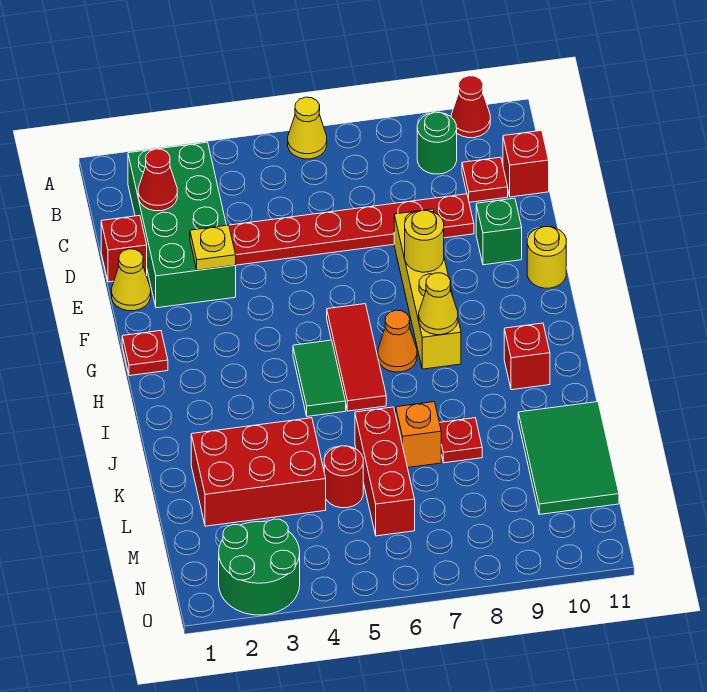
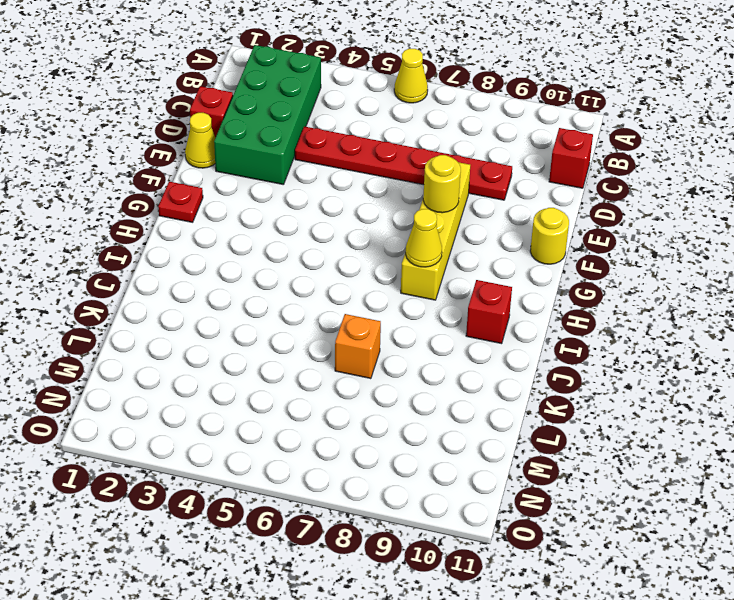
none -> red cone A10 level 1
none -> green round brick B9 level 1
none -> red plate C10 level 1

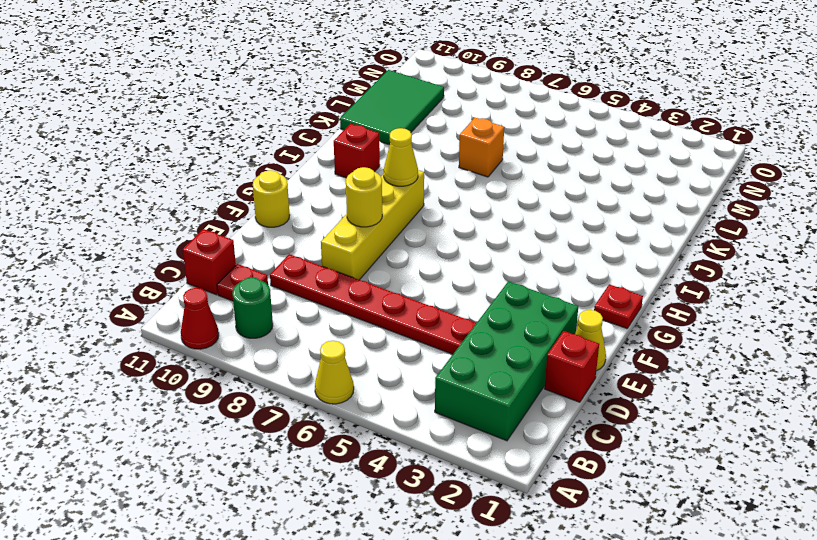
none -> green brick E10 level 1
none -> red tile G6:I6 level 1
none -> green tile H5:I5 level 1

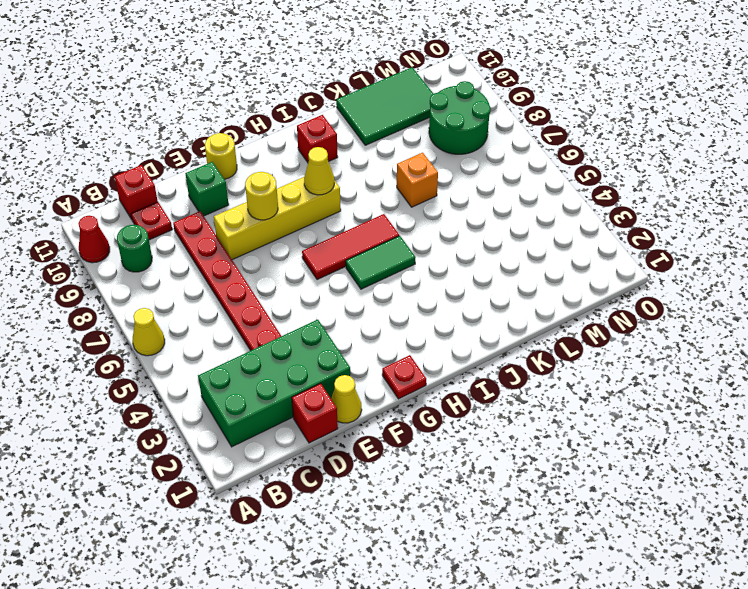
green round brick M8:N9 level 1 -> green round brick N2:O3 level 1
none -> orange cone H7 level 1
none -> red brick K2:L4 level 1
none -> red brick K6:M6 level 1

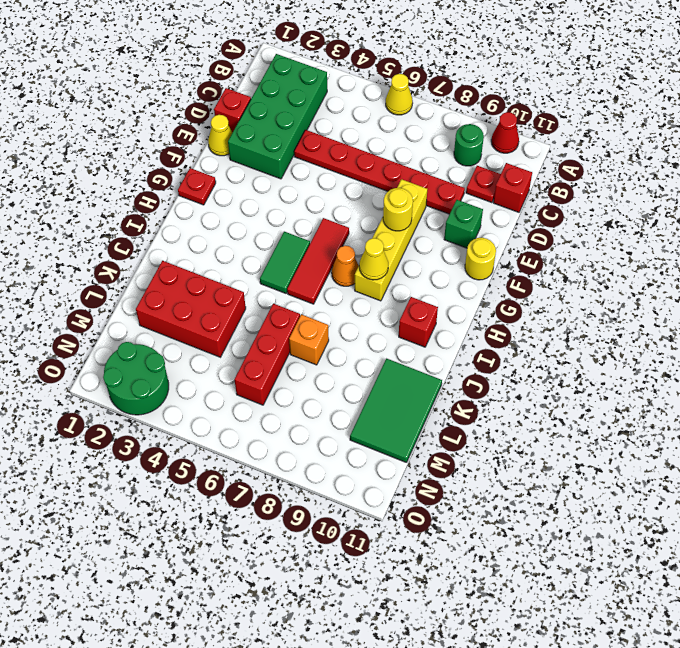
none -> red plate K8 level 1
none -> red round brick L5 level 1
none -> red cone C2 level 2

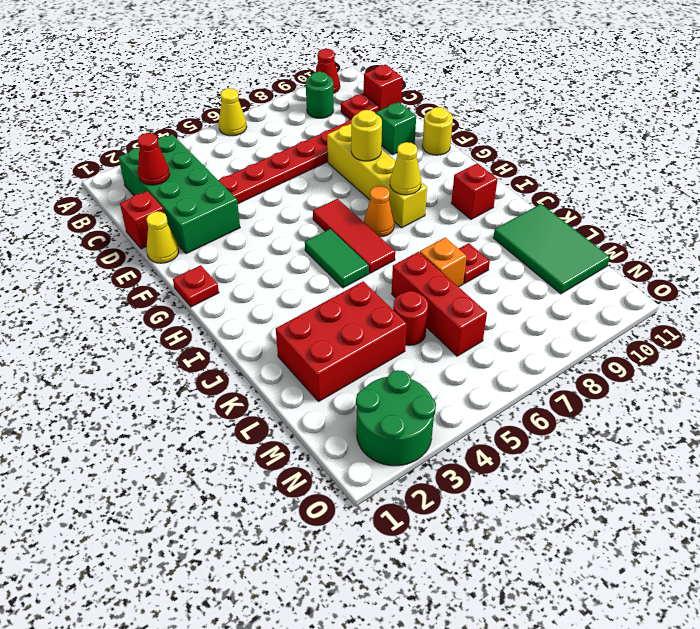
none -> yellow plate E3 level 2

